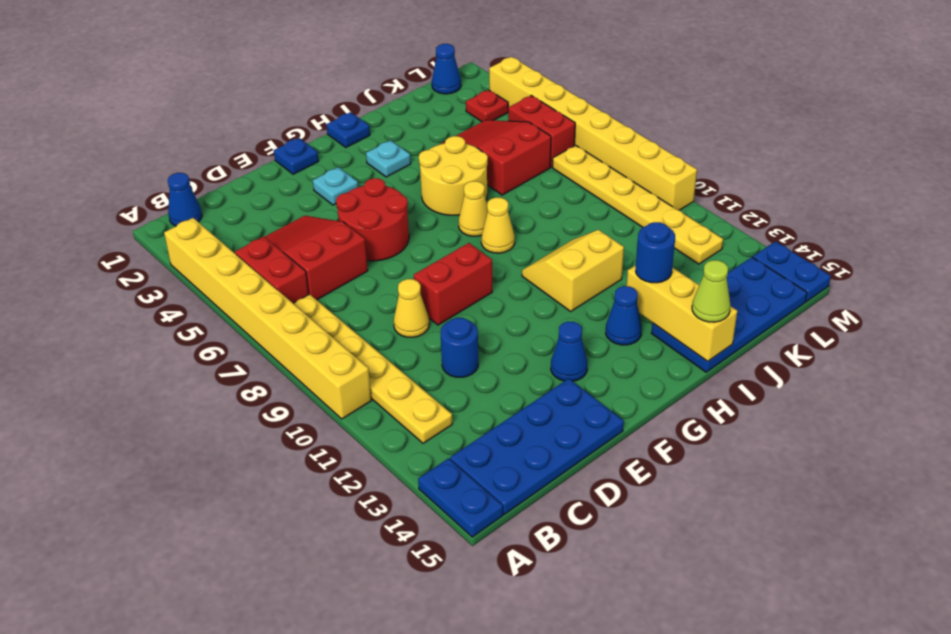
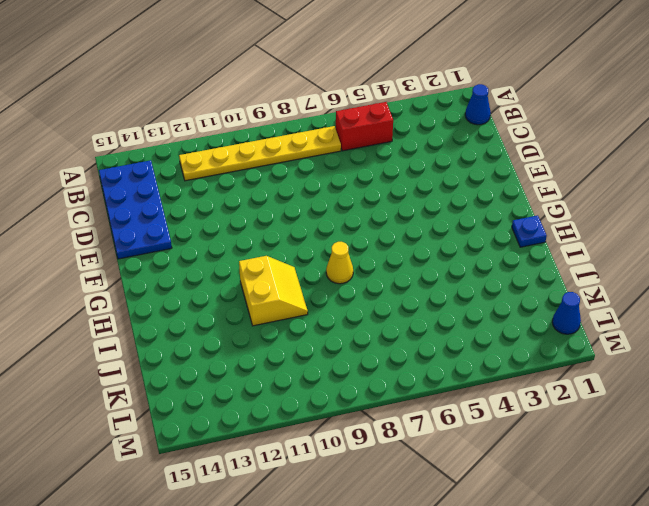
none -> yellow brick A3:A10 level 1
none -> blue plate A14:A15 level 1
none -> red slope C4:D6 level 1 top 6
none -> yellow cone D9 level 1

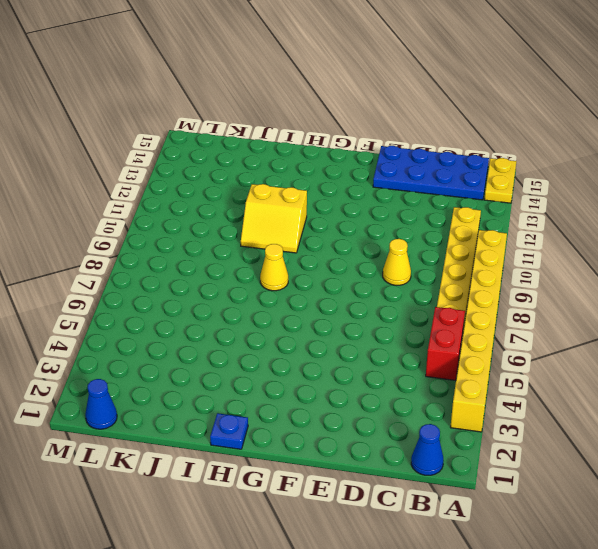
yellow plate A14:A15 level 1 -> blue plate A14:A15 level 1
none -> red slope C4:D6 level 1 top 6
none -> blue round brick D11 level 1
none -> red round brick E5:F6 level 1
none -> red brick E9:F9 level 1

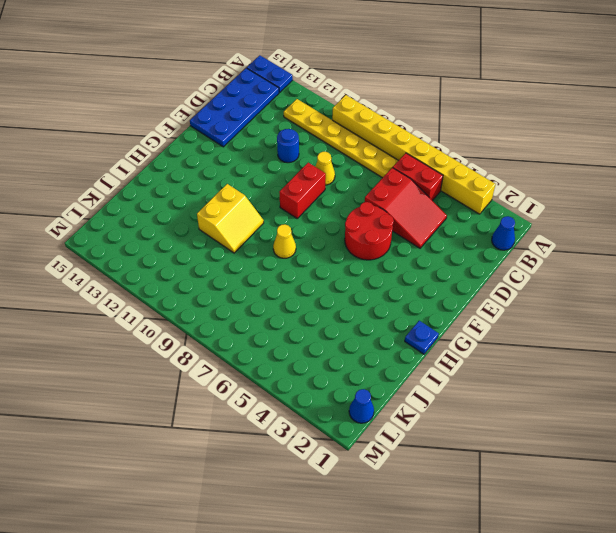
none -> blue plate F1 level 1
none -> cyan plate F3 level 1
none -> blue cone F13 level 1
none -> cyan plate H3 level 1

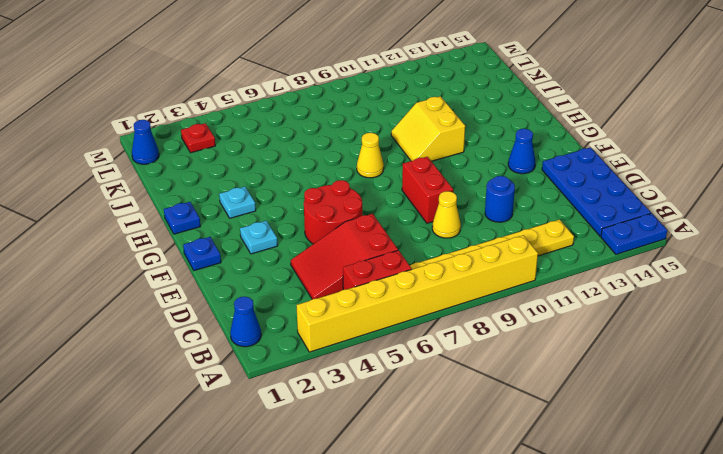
none -> yellow round brick H5:I6 level 1
none -> yellow cone H7 level 1
none -> blue cone H13 level 1
none -> blue plate I14:L15 level 1

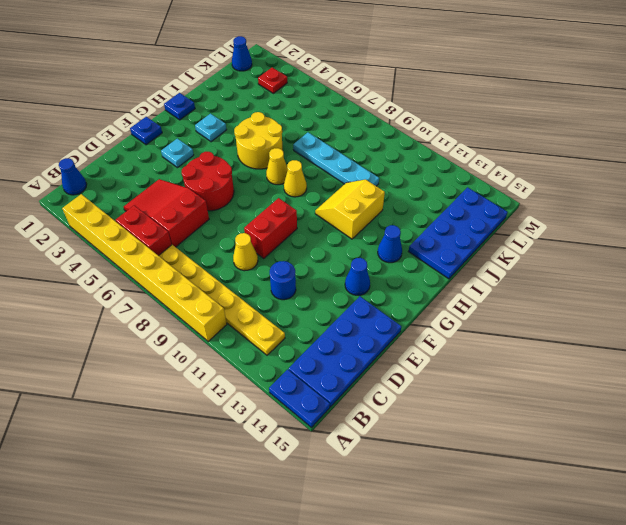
cyan plate J7:J10 level 1 -> none
none -> red slope J4:K6 level 1 top 6
none -> red brick L5:L6 level 1
none -> yellow plate L7:L12 level 1
none -> yellow brick M3:M10 level 1

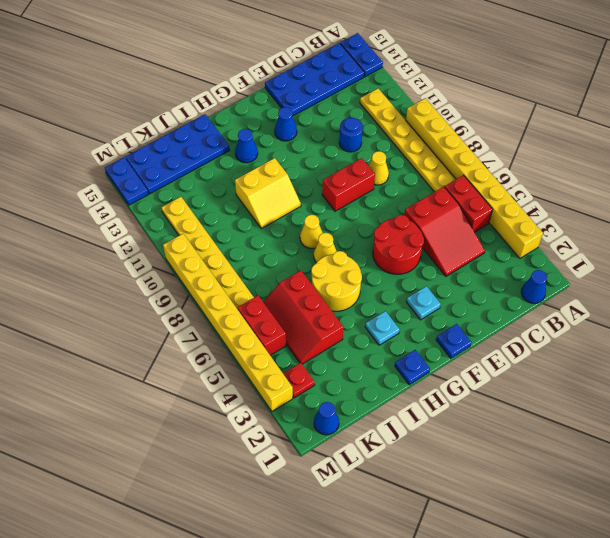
red slope J4:K6 level 1 top J -> red slope J4:K6 level 1 top 6
none -> yellow brick I13:I15 level 2
none -> blue round brick I13 level 3
none -> lime cone I15 level 3

